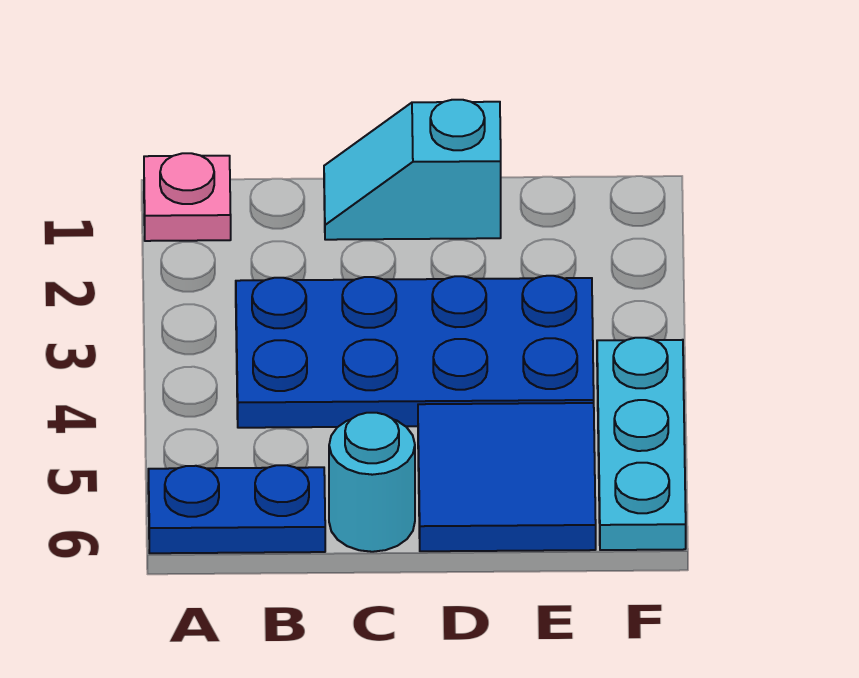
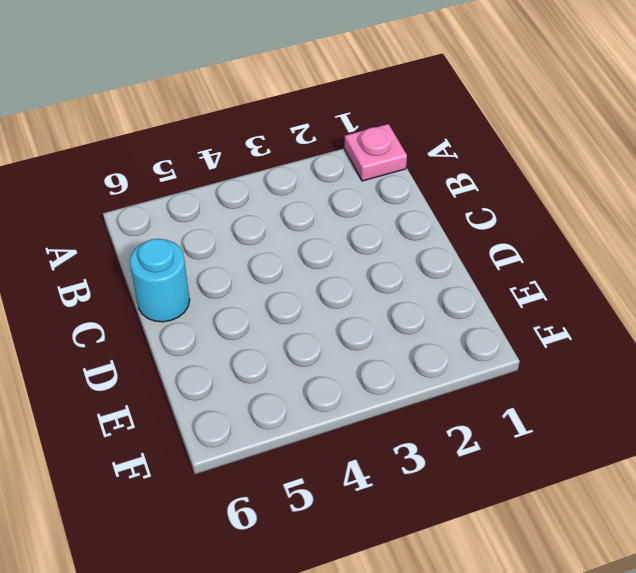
none -> blue plate A6:B6 level 1
none -> blue plate B3:E4 level 1

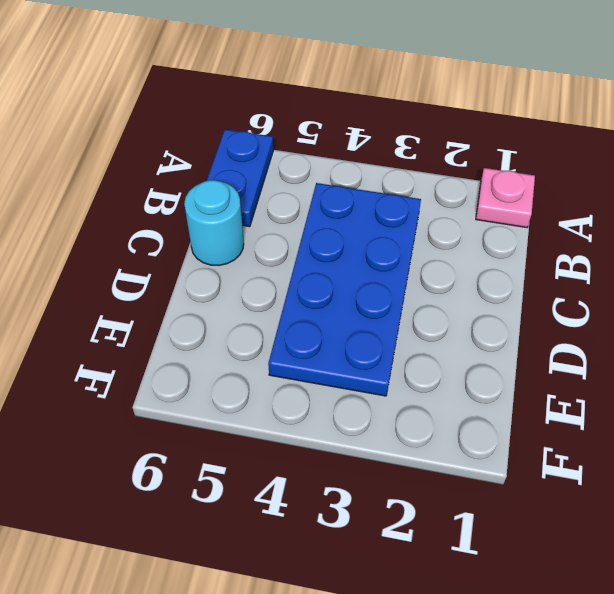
none -> cyan slope C1:D1 level 1 top D
none -> blue tile D5:E6 level 1

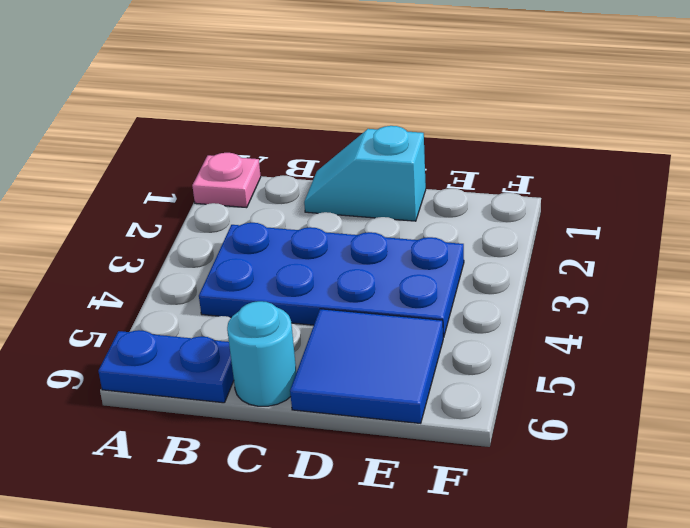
none -> cyan plate F4:F6 level 1

